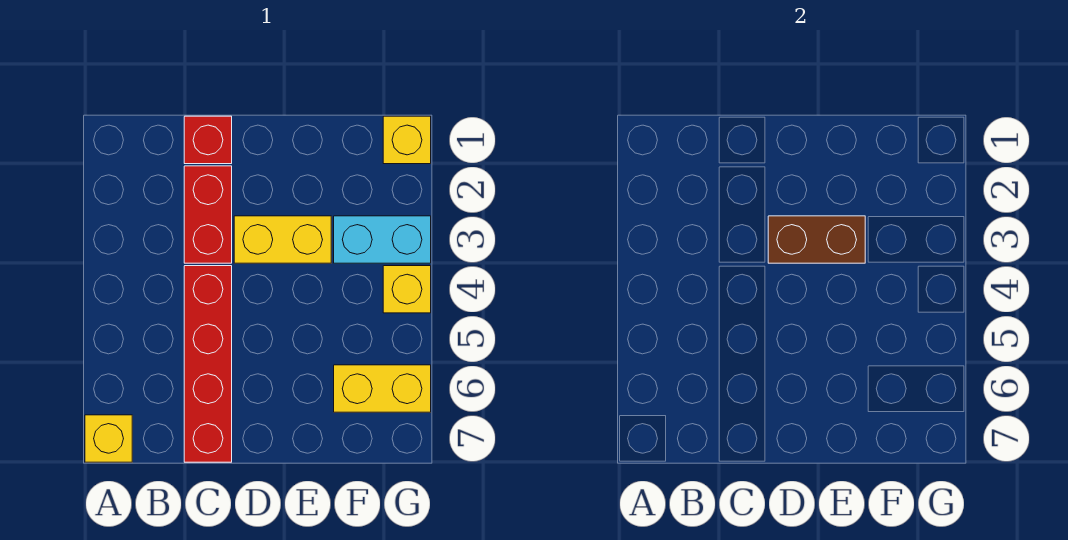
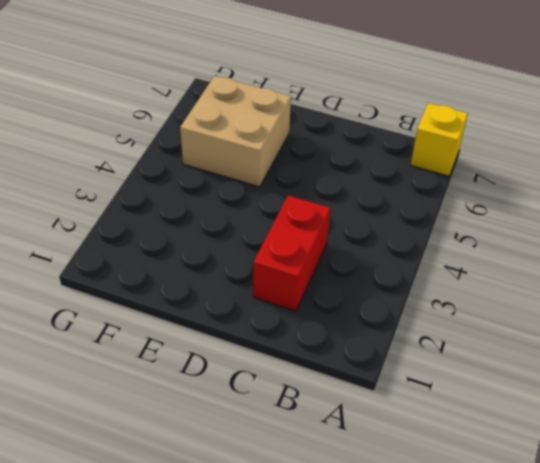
tan brick E5:F6 level 1 -> yellow brick F6:G6 level 1
none -> red brick C1 level 1
none -> red brick C4:C7 level 1

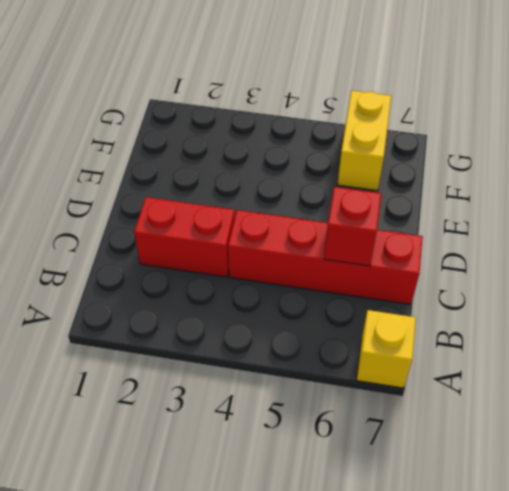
red brick C6 level 2 -> red brick C1 level 1
none -> yellow brick D3:E3 level 1
none -> cyan brick F3:G3 level 1

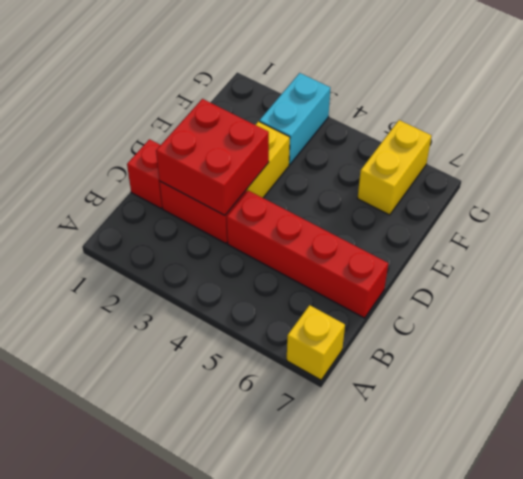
red brick C2:D3 level 2 -> brown brick D3:E3 level 2
none -> yellow brick G1 level 1
none -> yellow brick G4 level 1

